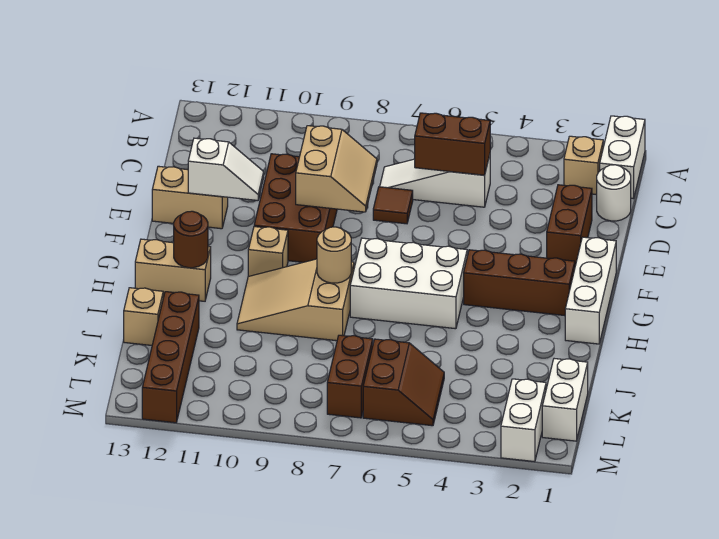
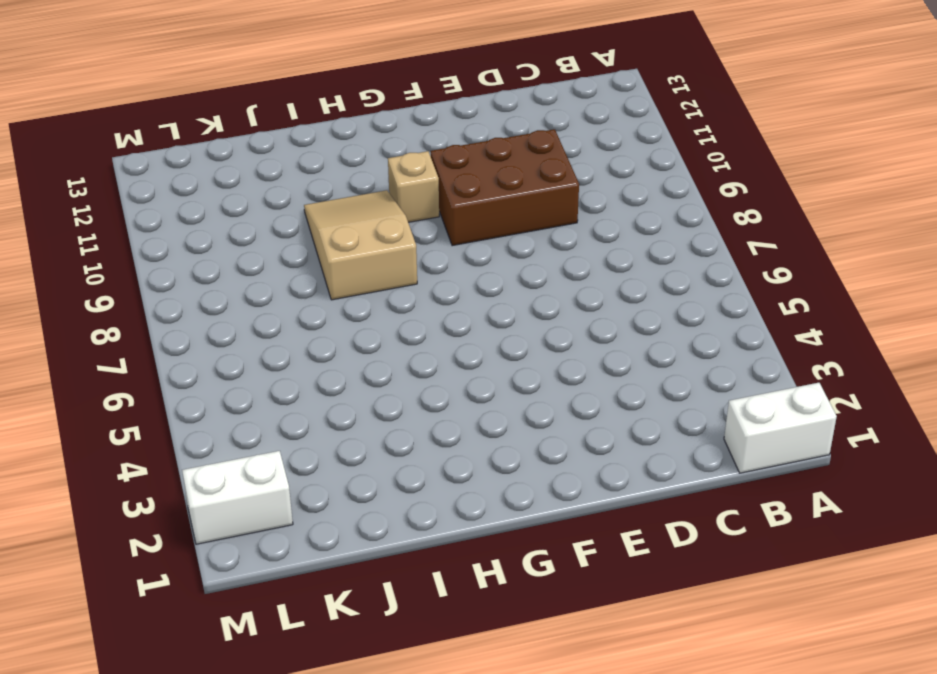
none -> tan brick B2 level 1
none -> white round brick C1 level 1
none -> white slope C5:C7 level 1 top 5

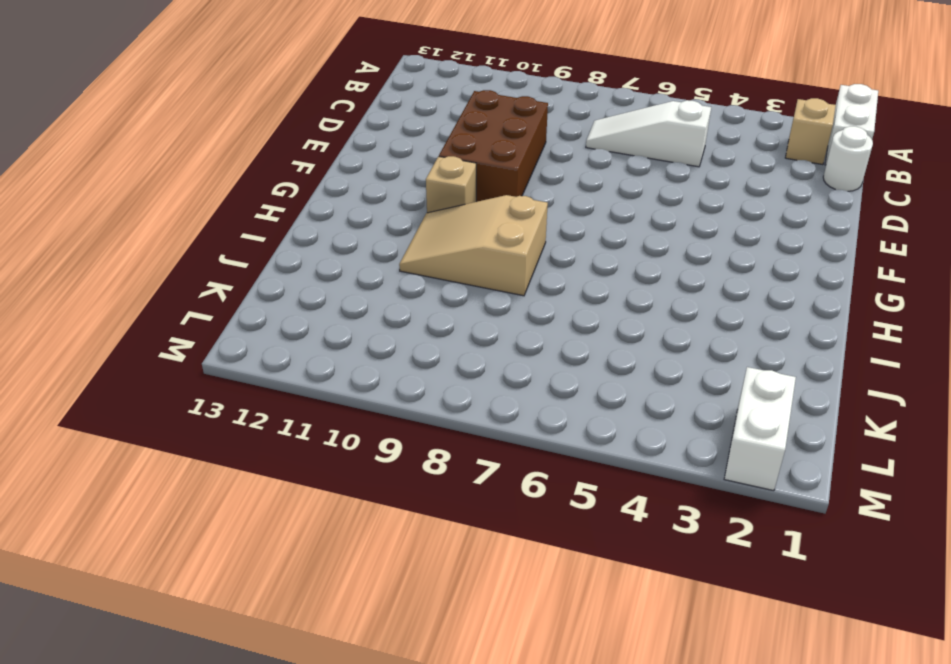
none -> brown brick D2:E2 level 1
none -> brown tile D7 level 1
none -> tan brick E12:E13 level 1

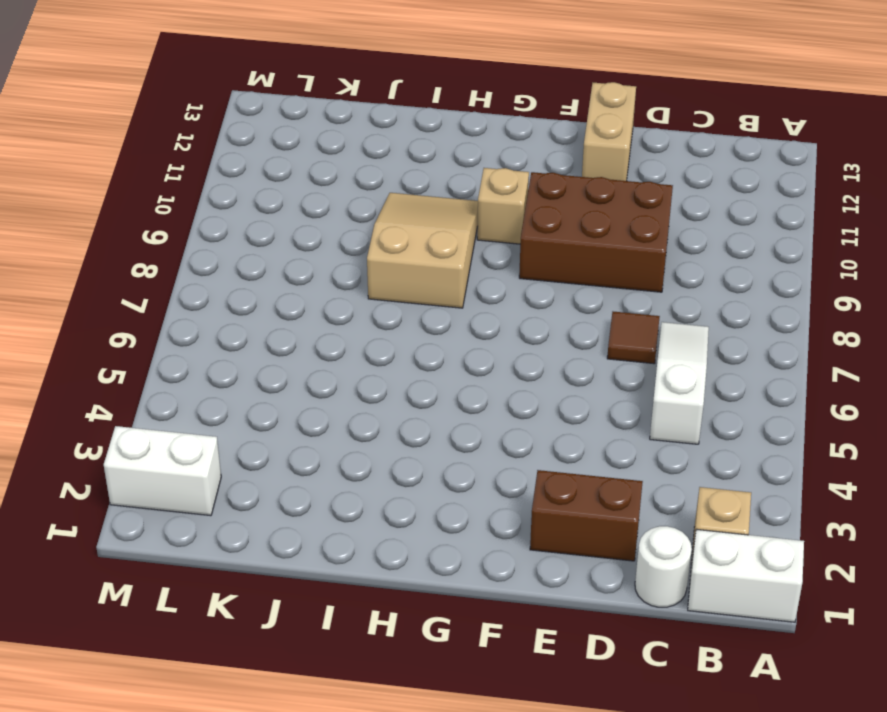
none -> white brick F1:H1 level 1
none -> brown brick G2:G4 level 1
none -> white brick G5:H7 level 1

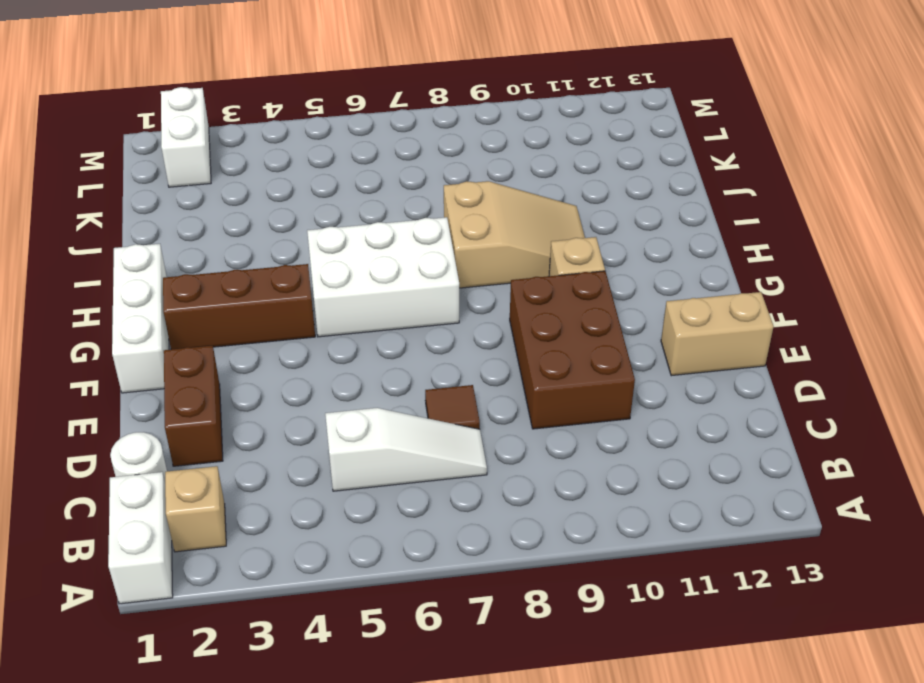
none -> tan brick H12:H13 level 1
none -> brown brick J12:M12 level 1
none -> tan brick J13 level 1

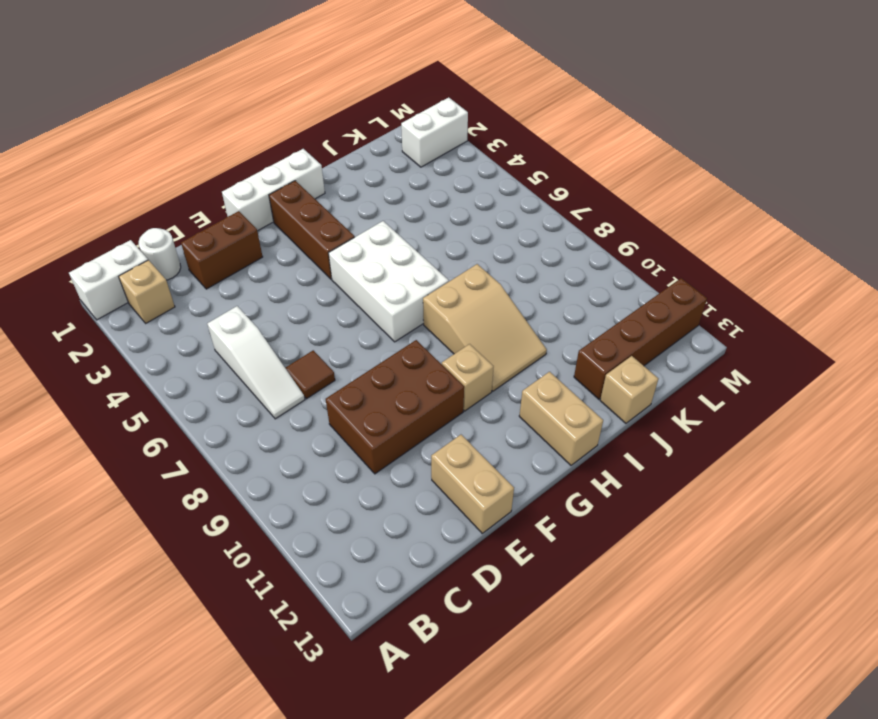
none -> white brick K1:L1 level 1
none -> brown slope K5:L6 level 1 top 6
none -> brown brick K7:L7 level 1

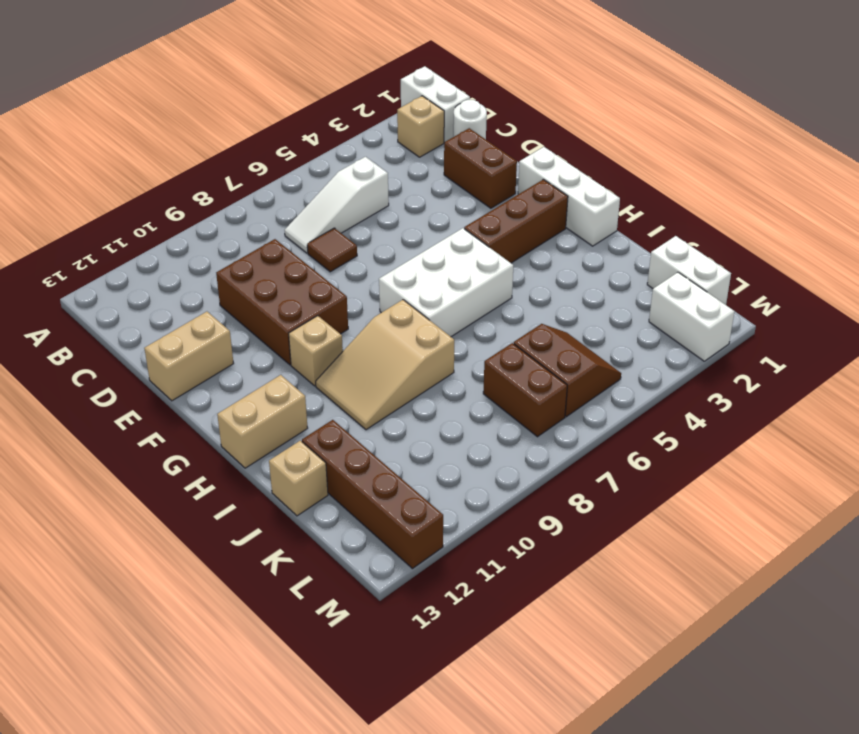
none -> brown brick C5:C6 level 2
none -> tan slope D8:E9 level 2 top 9
none -> white slope E11:E12 level 2 top 12

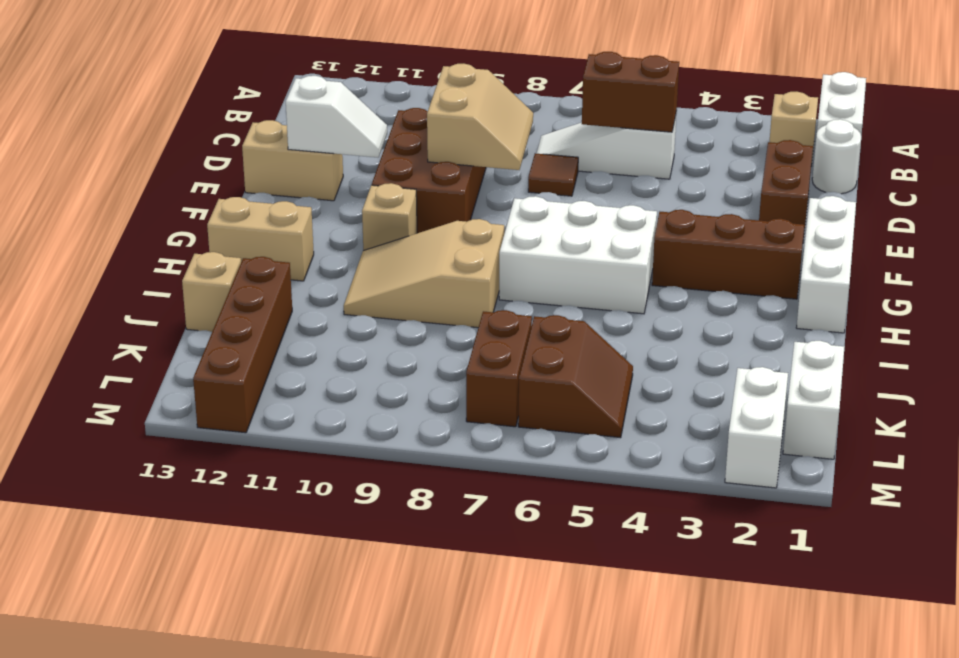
none -> tan round brick H8 level 2
none -> brown round brick H12 level 2

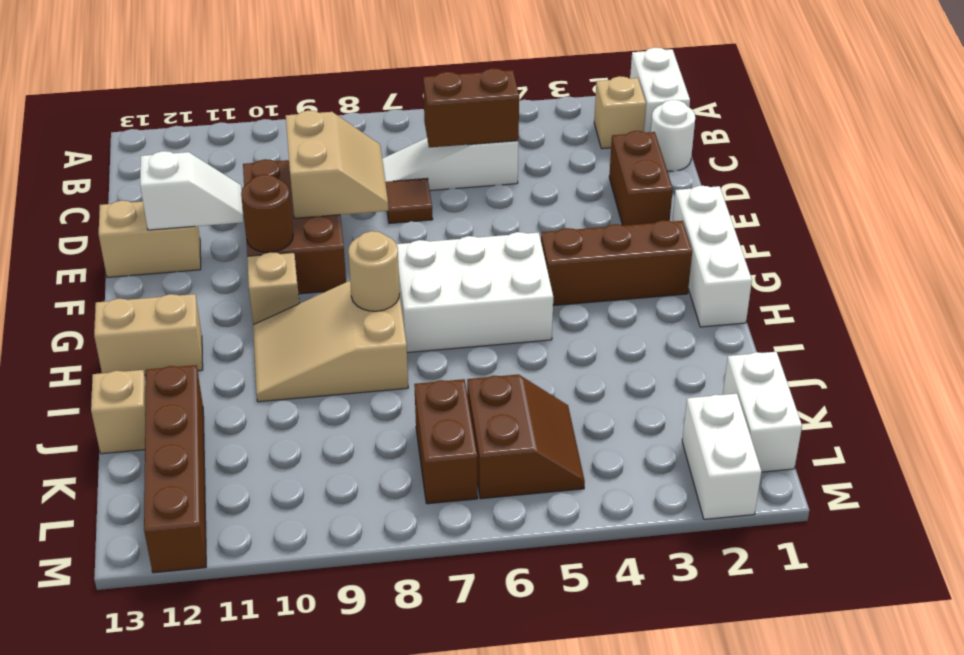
brown round brick F10 level 2 -> brown round brick H12 level 2

